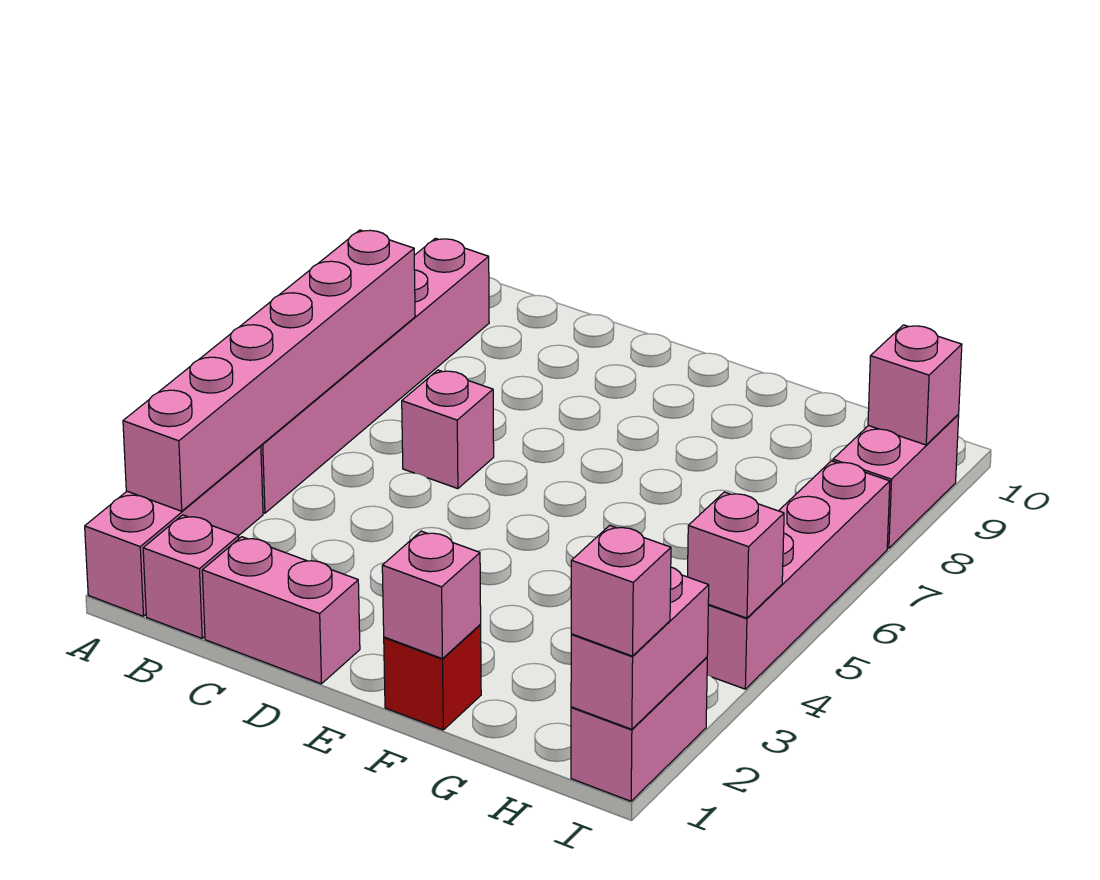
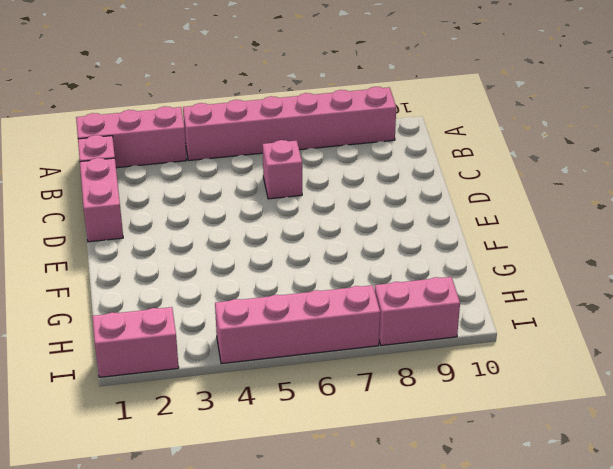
none -> red brick F1 level 1
none -> pink brick A2:A7 level 2
none -> pink brick F1 level 2

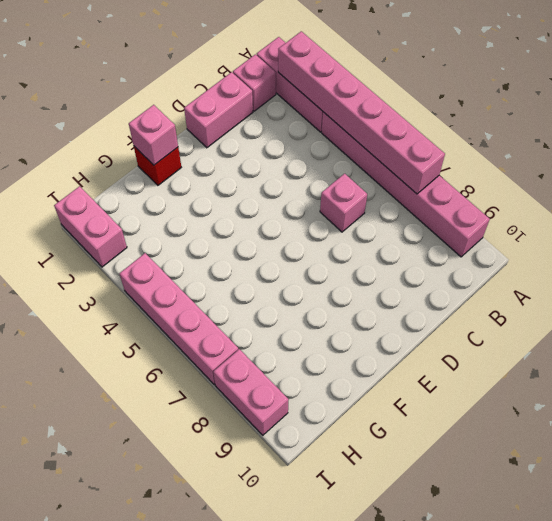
none -> pink brick I1:I2 level 2
none -> pink brick I4 level 2
none -> pink brick I9 level 2

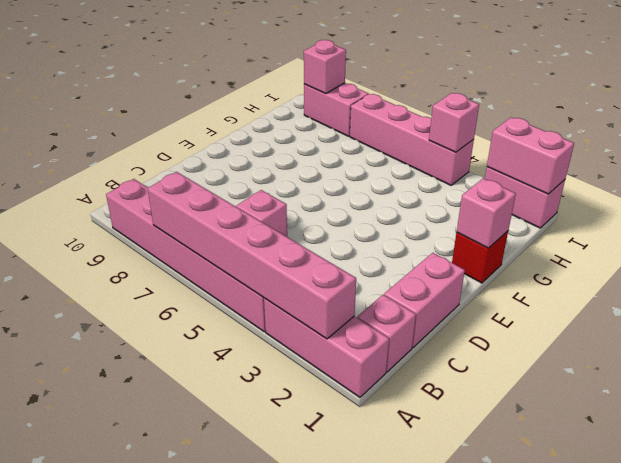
none -> pink brick I1 level 3

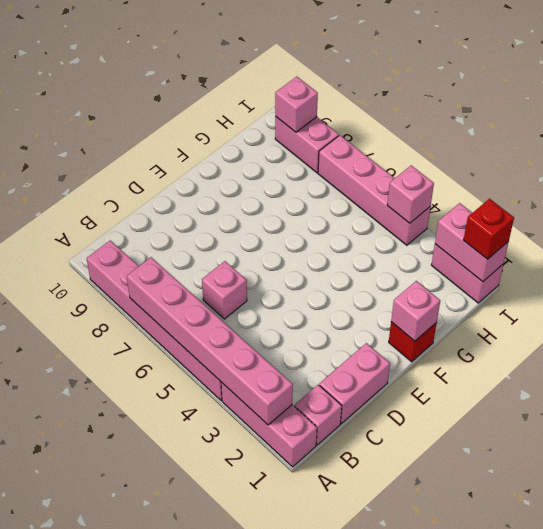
red brick I1 level 3 -> pink brick I1 level 3

